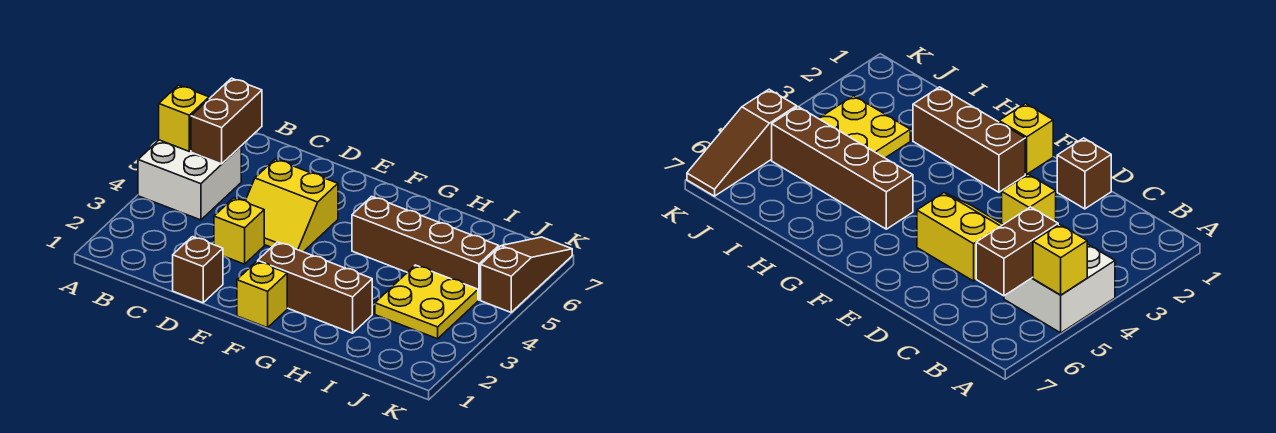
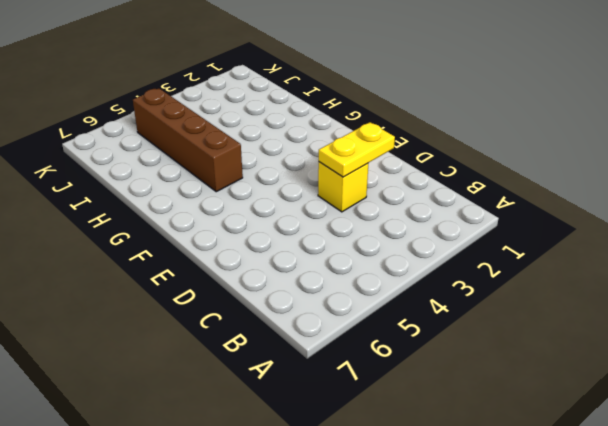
yellow plate D2:D3 level 2 -> none
none -> white brick A4:B5 level 1
none -> brown brick D1 level 1

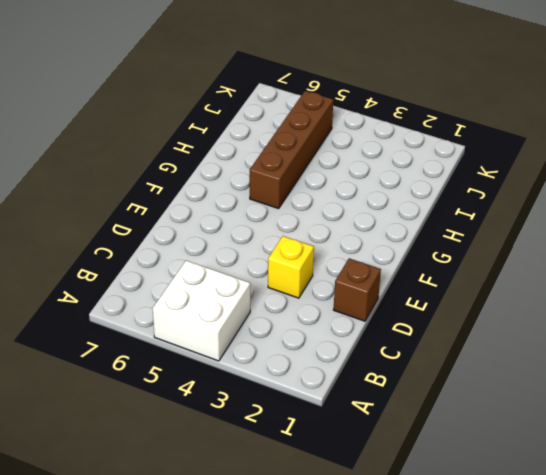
none -> yellow slope D4:E5 level 1 top 5
none -> yellow brick F1 level 1

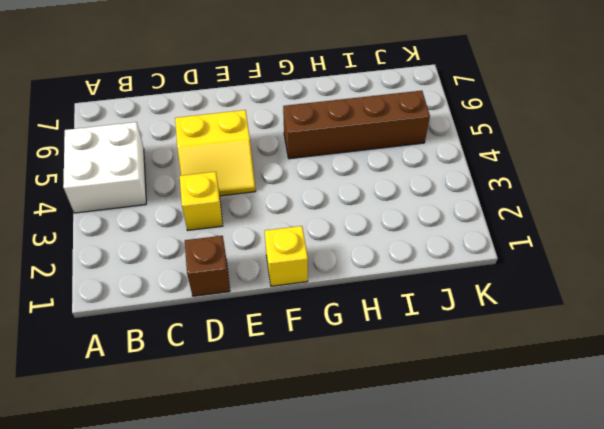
none -> brown brick F2:H2 level 1
none -> yellow plate I3:J4 level 1

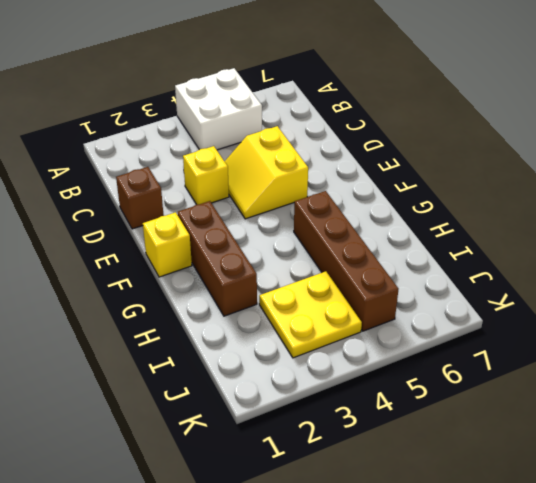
none -> brown slope K5:K7 level 1 top 5
none -> yellow brick A5 level 2

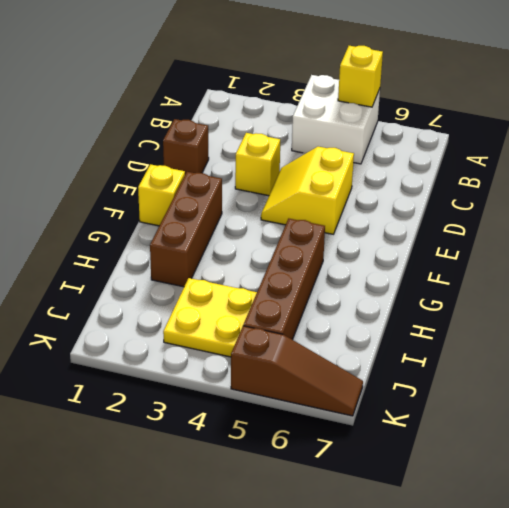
none -> brown brick B5:B6 level 2

